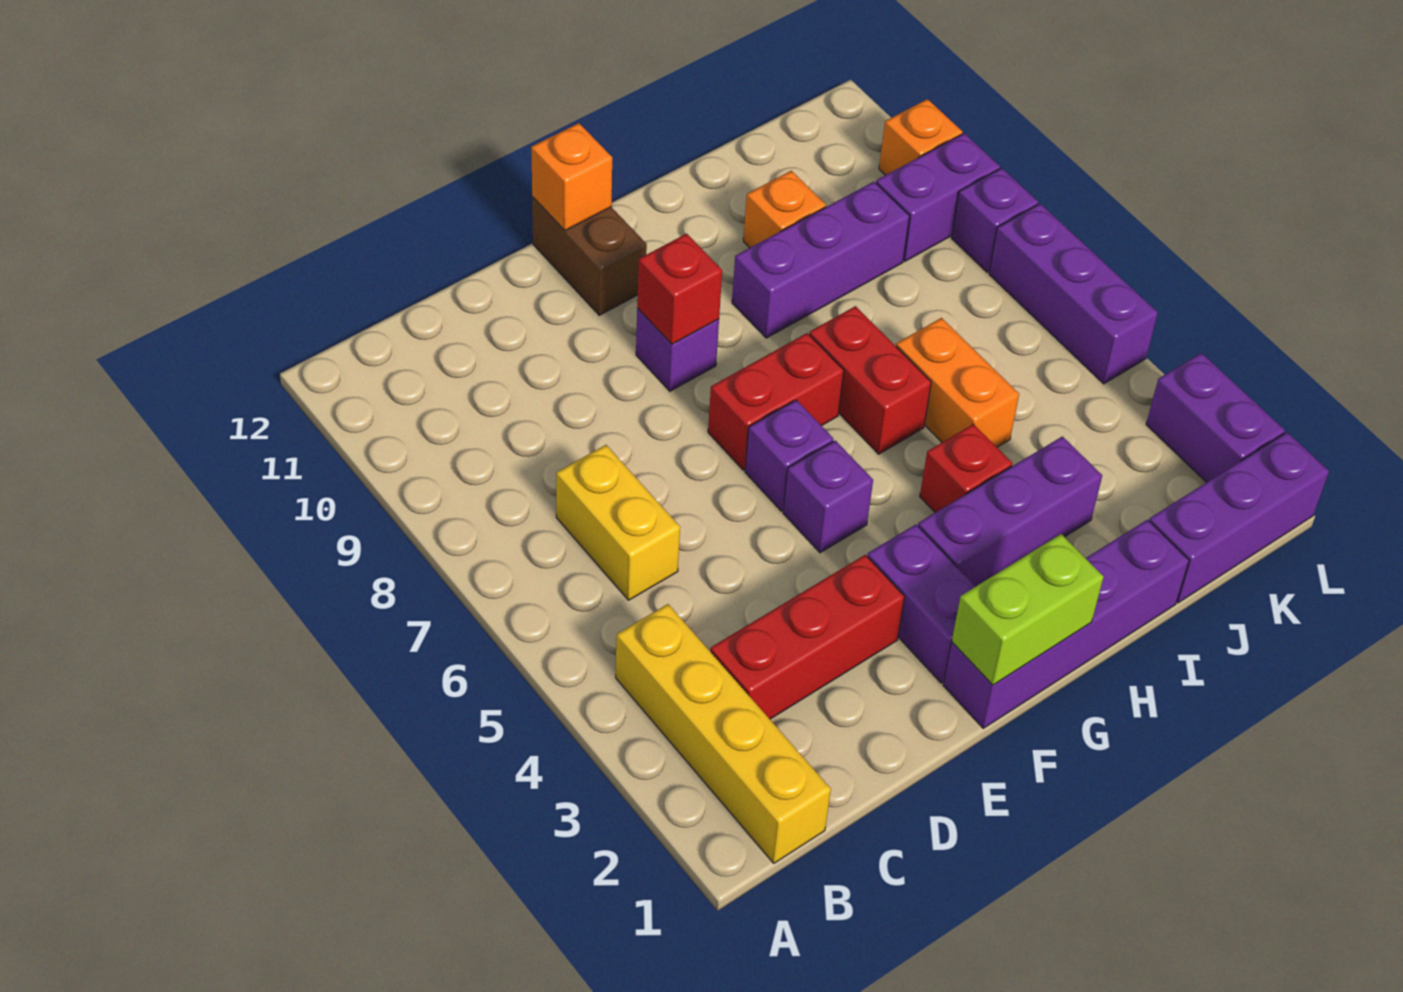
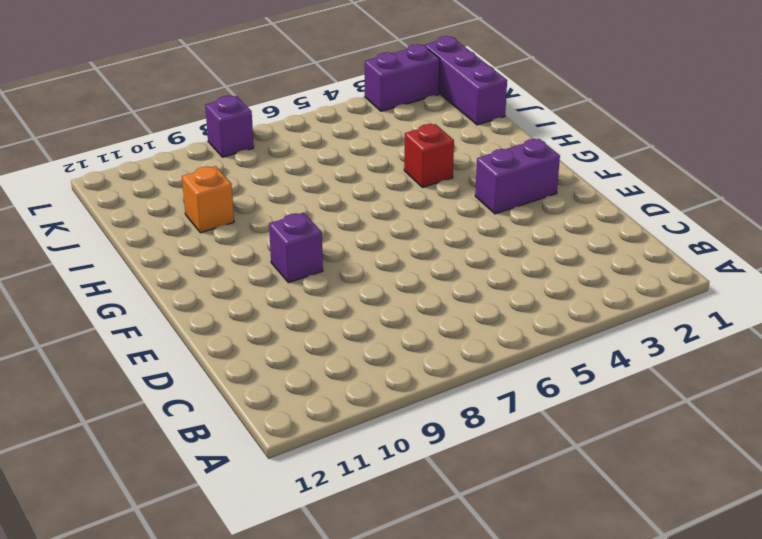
none -> yellow brick B1:B4 level 1
none -> red brick C3:E3 level 1
none -> yellow brick C6:C7 level 1

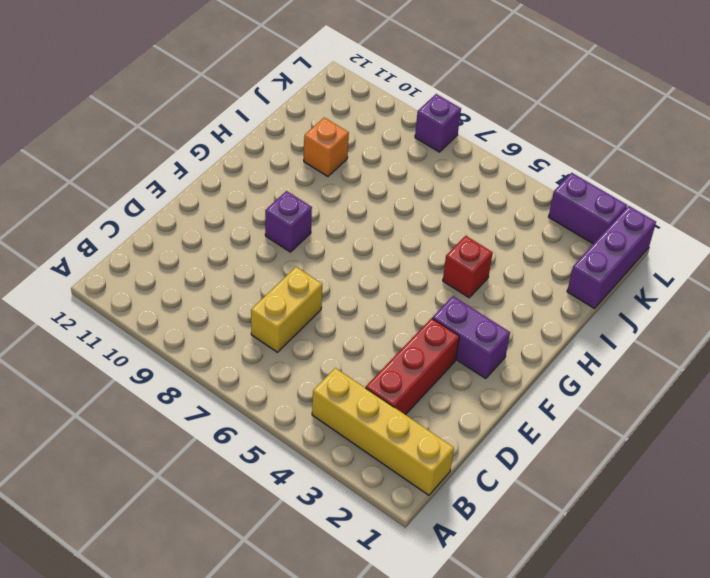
yellow brick C7:D7 level 1 -> yellow brick C6:C7 level 1
none -> purple brick F1:I1 level 1
none -> purple brick F5 level 1
none -> purple brick F6 level 1

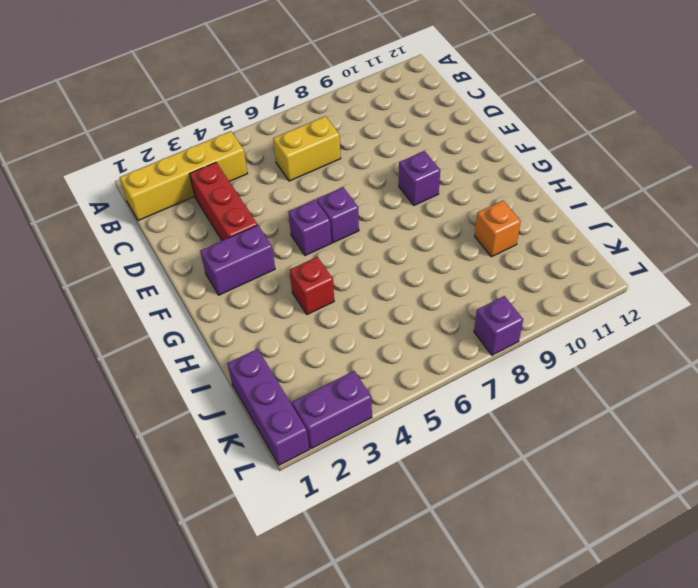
none -> purple brick F1:I1 level 1
none -> red brick F7:G7 level 1
none -> brown brick F11:F12 level 1

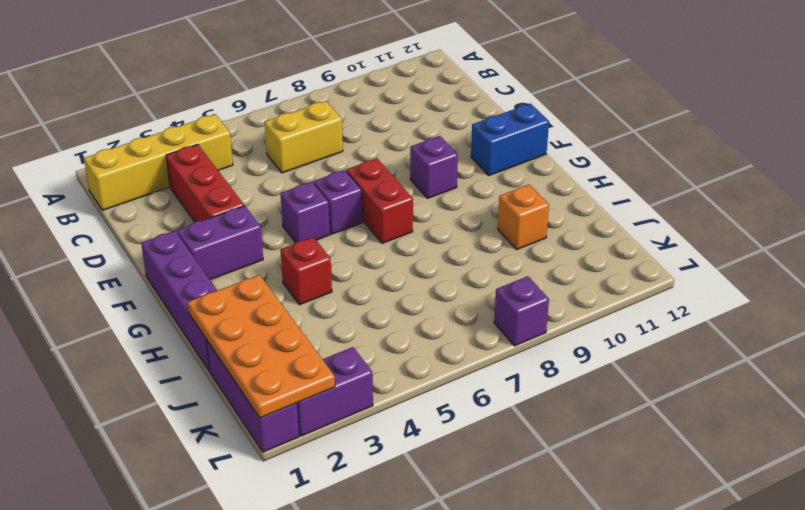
blue brick F11:F12 level 1 -> brown brick F11:F12 level 1
orange plate I1:L2 level 2 -> none
none -> purple brick G3:I3 level 1
none -> red brick H6:H7 level 1
none -> purple brick H9:J9 level 1

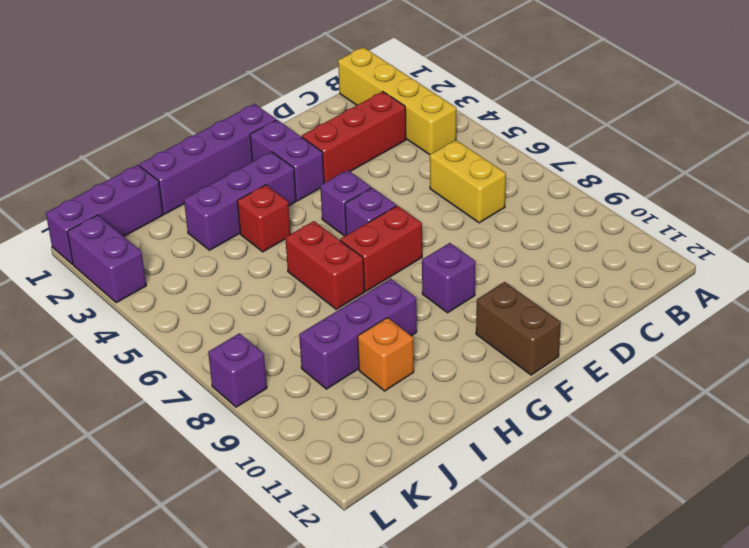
none -> orange brick I5:I6 level 1
none -> purple brick K9:L9 level 1
none -> purple brick L5:L7 level 1

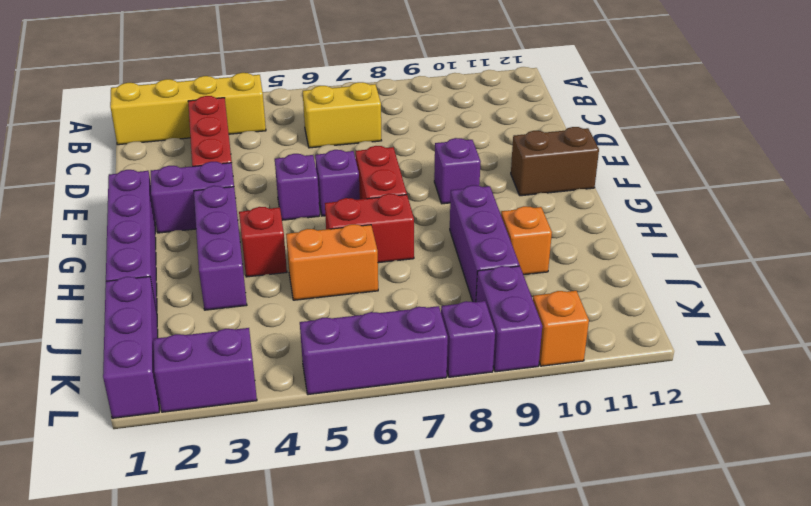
none -> lime brick F1:G1 level 2
none -> red brick F9 level 2
none -> orange brick F12 level 2

